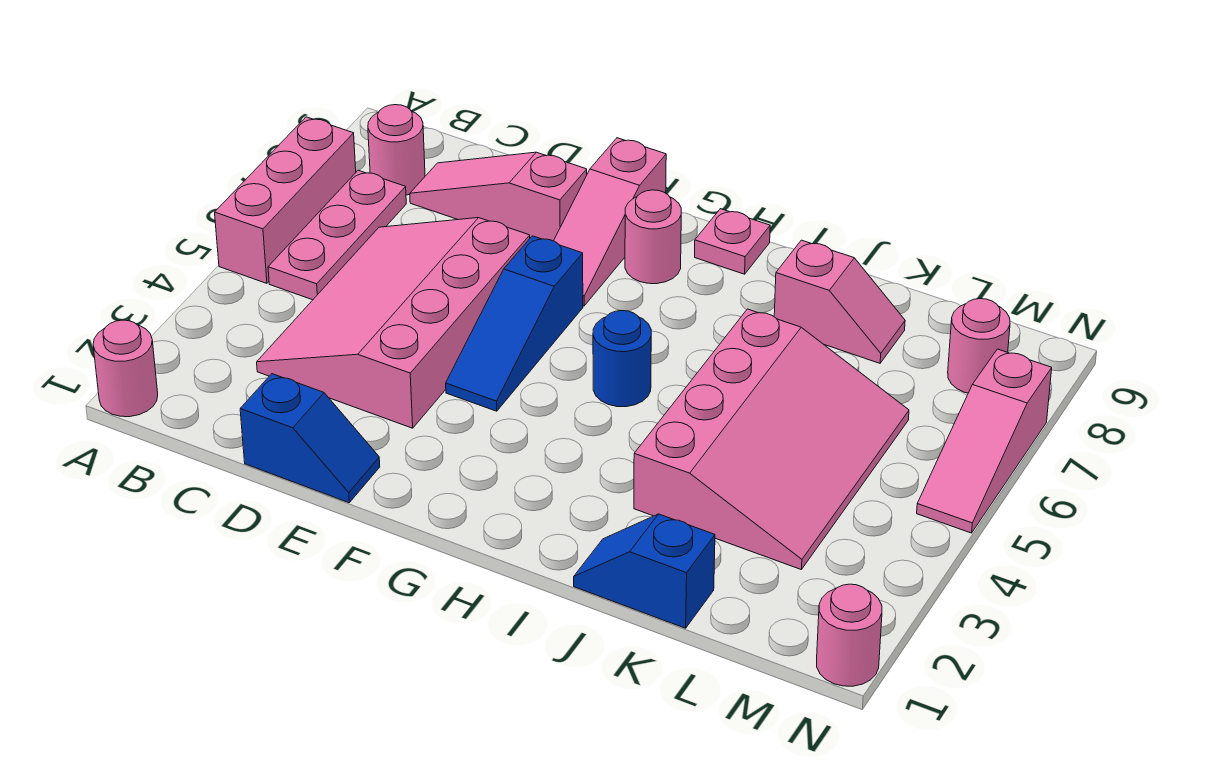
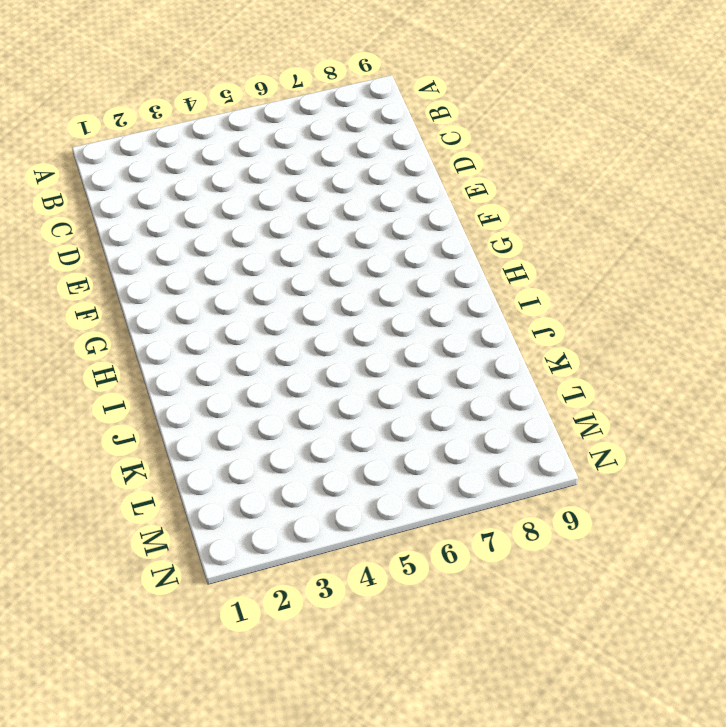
none -> pink round brick A1 level 1
none -> pink brick A5:A7 level 1
none -> pink plate B5:B7 level 1

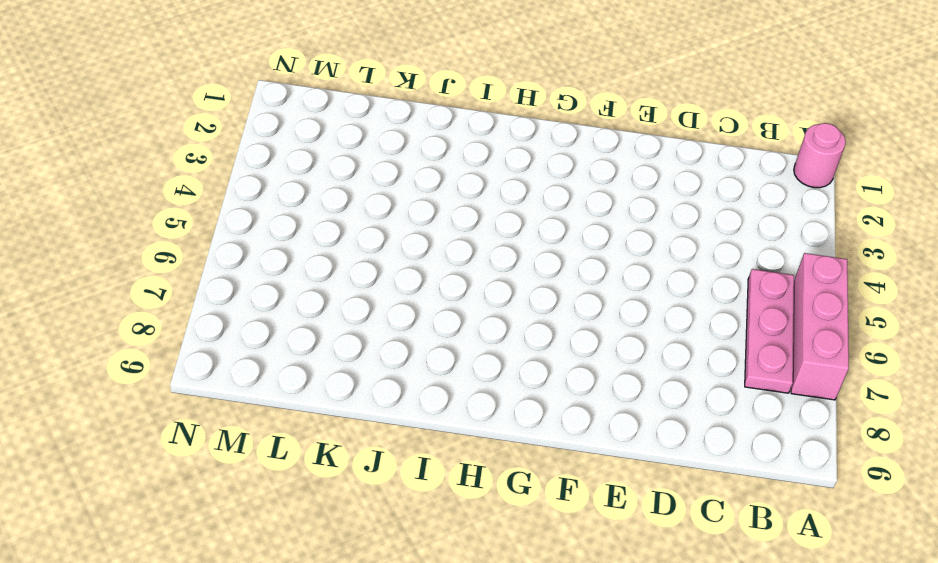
none -> pink round brick B8 level 1
none -> pink slope C3:E6 level 1 top E
none -> pink slope C8:E8 level 1 top E

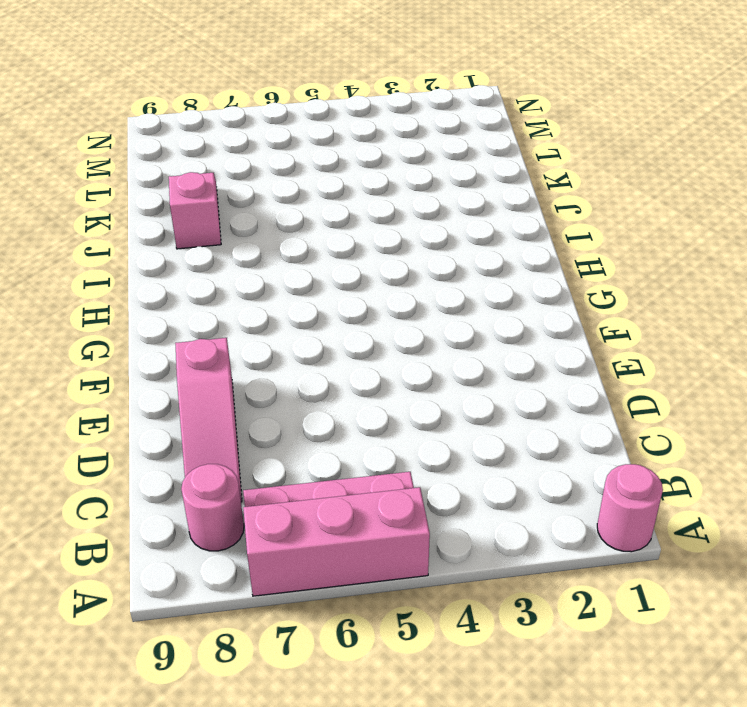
none -> pink slope C3:E6 level 1 top E
none -> blue slope D1:E1 level 1 top D
none -> blue slope F4:F6 level 1 top 6

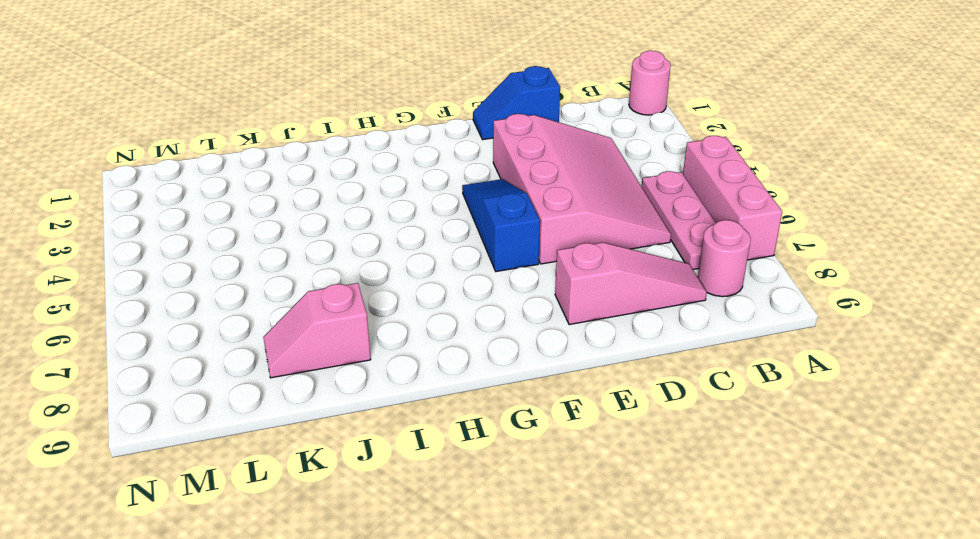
none -> pink slope F7:F9 level 1 top 9
none -> pink round brick G8 level 1
none -> blue round brick H5 level 1

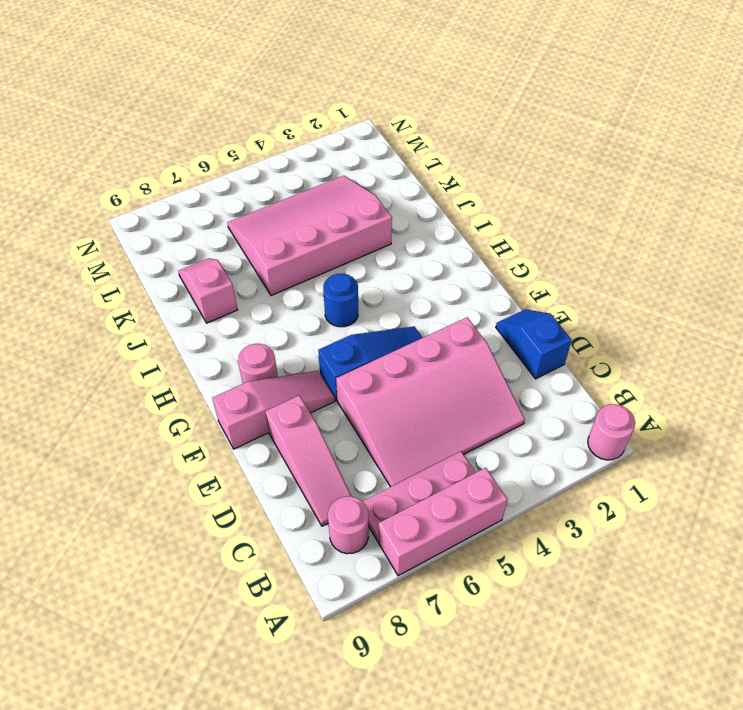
none -> pink plate H9 level 1
none -> blue slope J1:K1 level 1 top K
none -> pink round brick M8 level 1

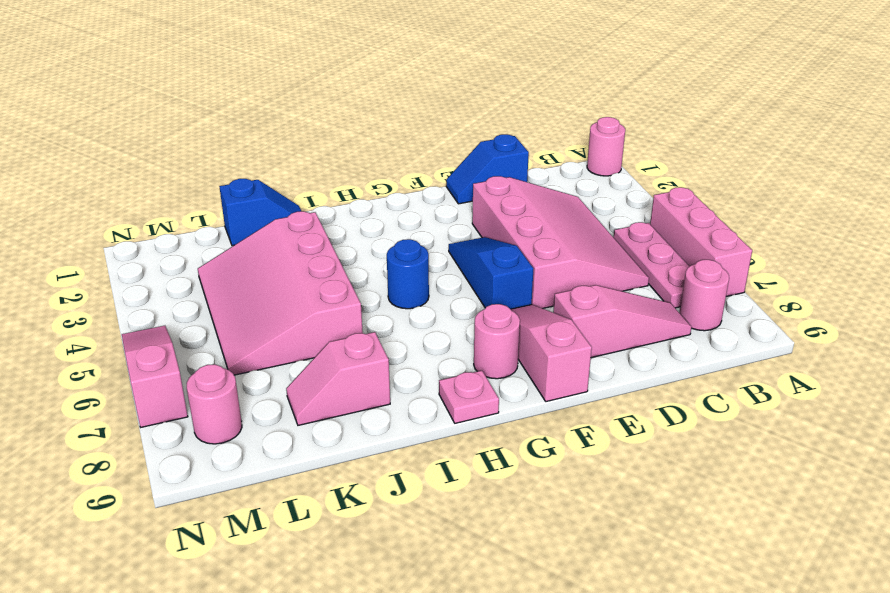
none -> pink round brick N1 level 1

